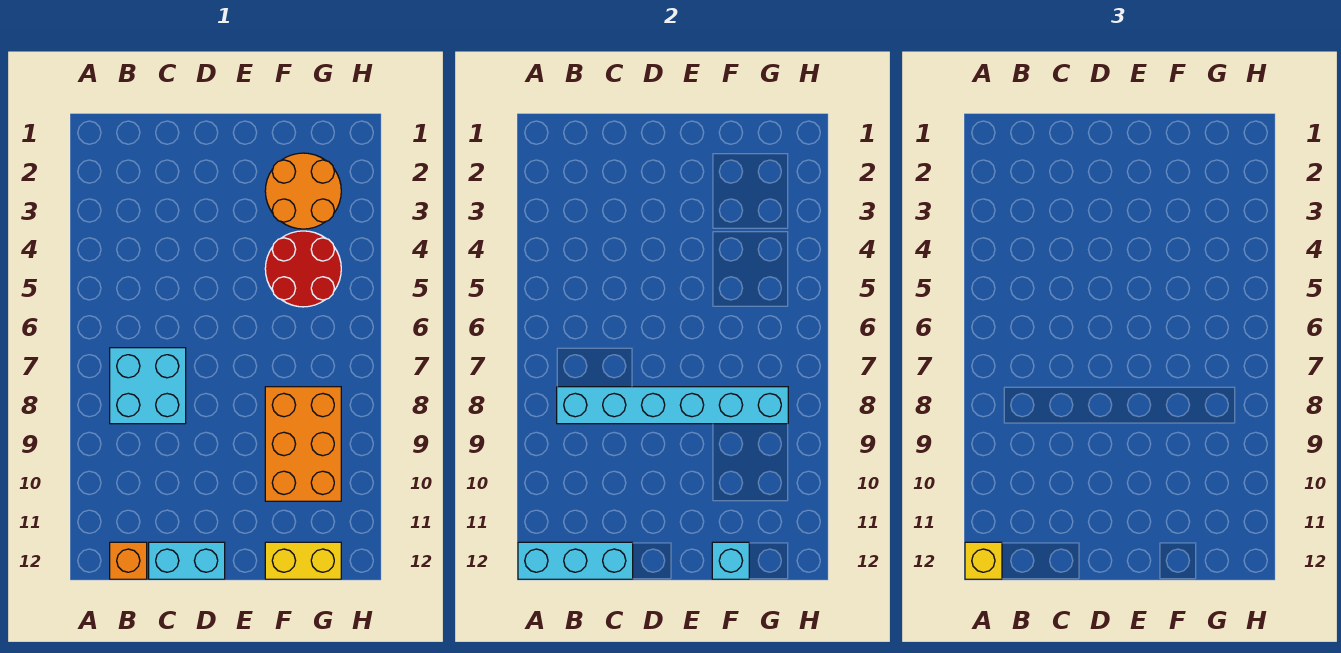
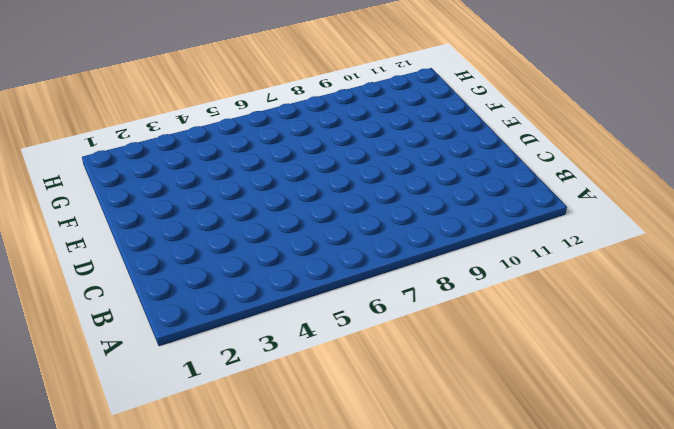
none -> cyan brick B7:C8 level 1
none -> orange brick B12 level 1

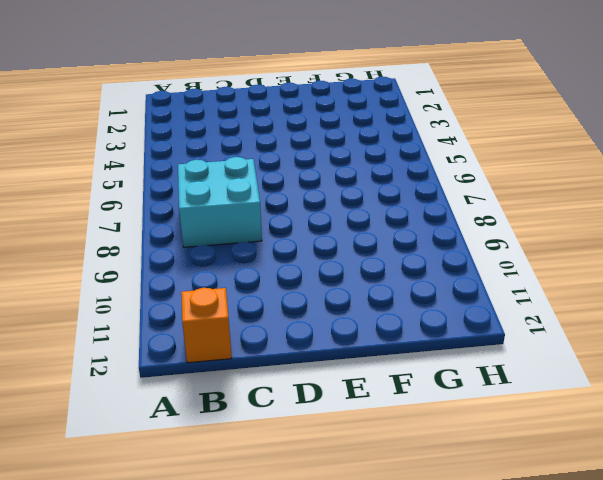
none -> cyan brick C12:D12 level 1
none -> orange round brick F2:G3 level 1

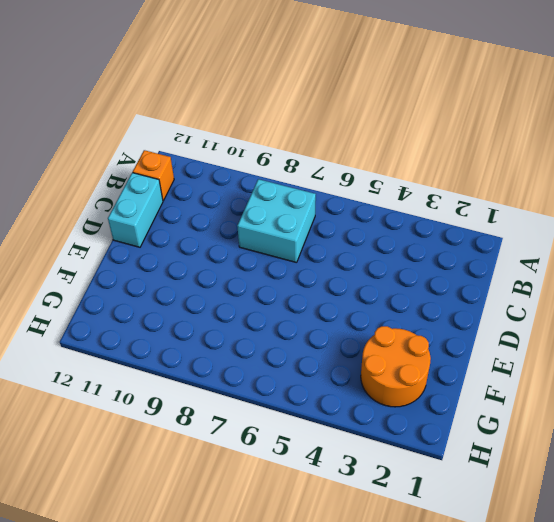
none -> red round brick F4:G5 level 1
none -> orange brick F8:G10 level 1

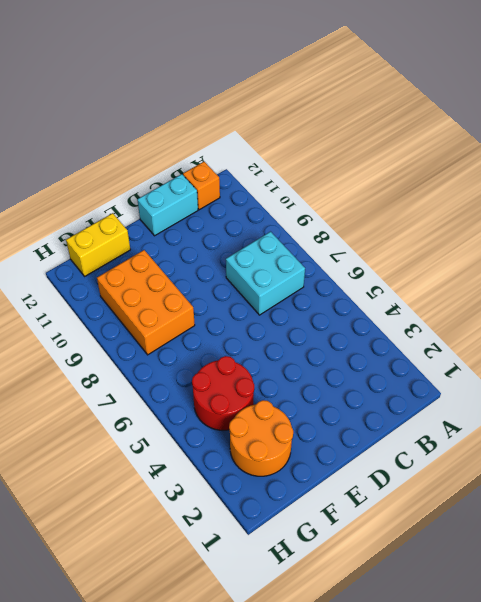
none -> cyan brick A12:C12 level 2
none -> cyan brick B8:G8 level 2

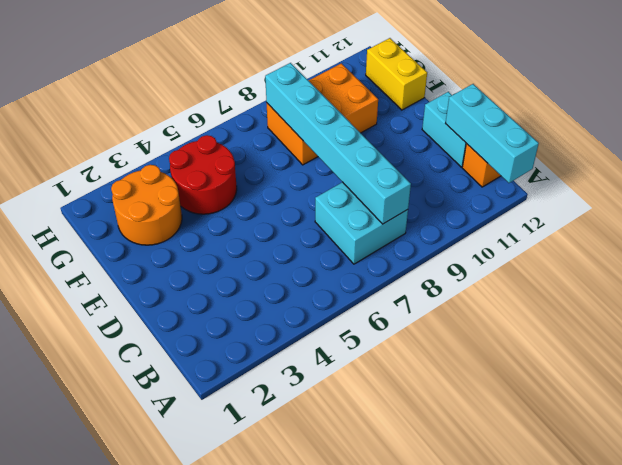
none -> cyan brick F12 level 2
none -> yellow brick A12 level 3

